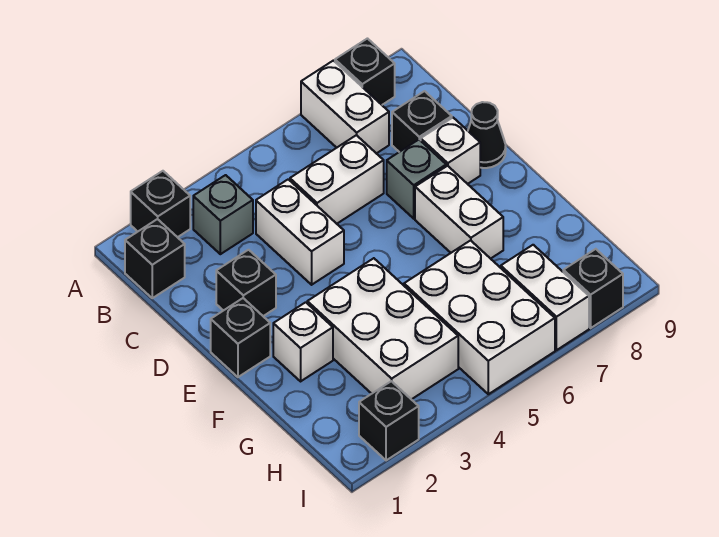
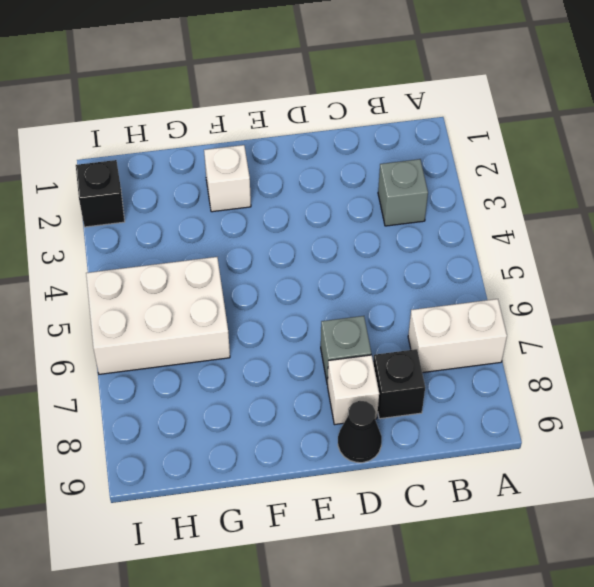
none -> black brick A2 level 1
none -> black brick A8 level 1
none -> black brick B1 level 1

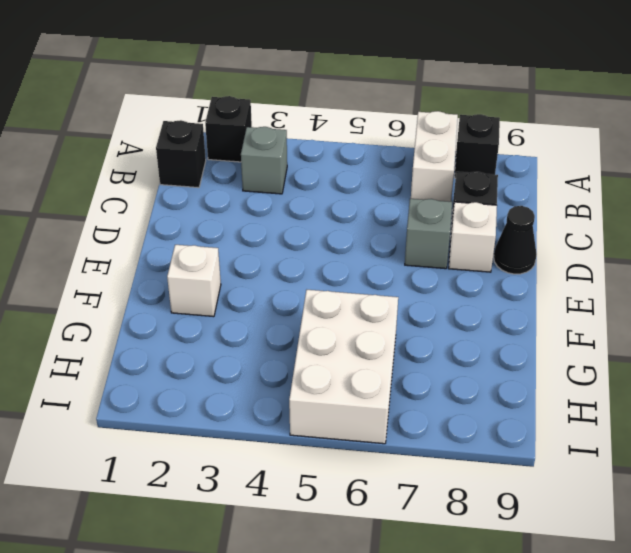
none -> white brick C4:D4 level 1
none -> white brick C5:C6 level 1
none -> black brick D2 level 1

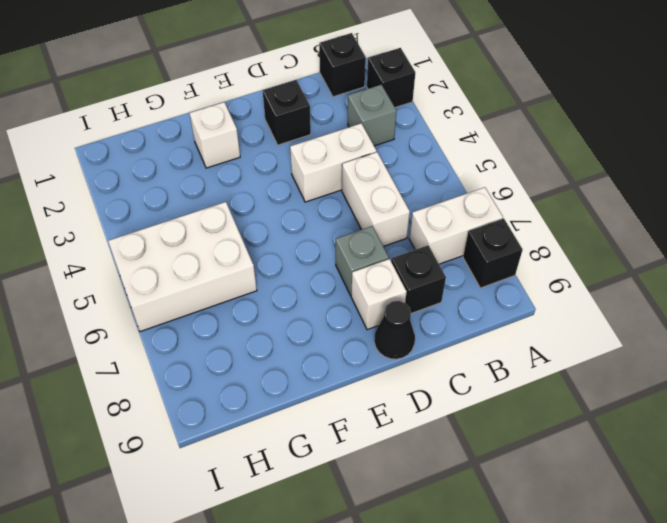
none -> black brick E1 level 1
none -> white brick E7:F7 level 1
none -> white brick F3:H4 level 1

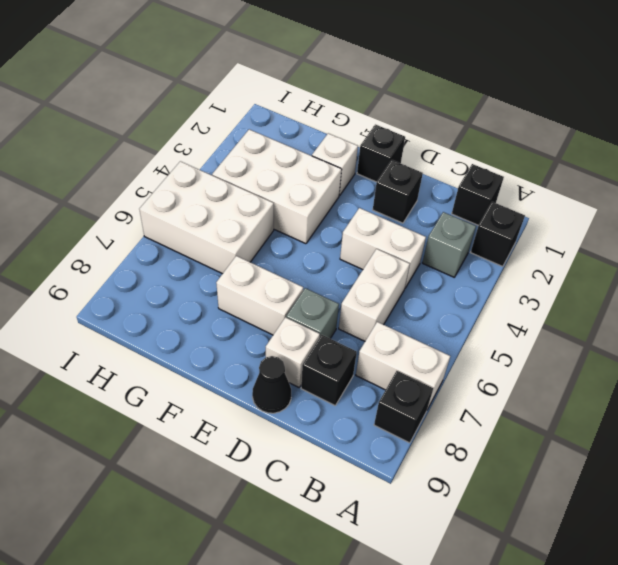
none -> white brick H7:I7 level 1
none -> black brick I2 level 1
none -> black brick I8 level 1

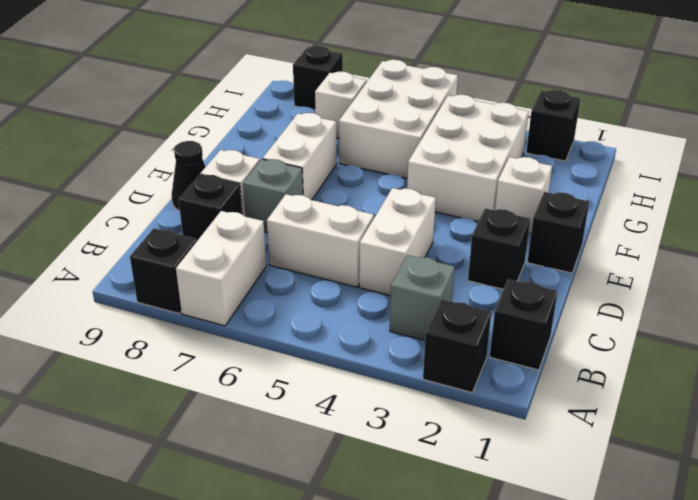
white brick H7 level 1 -> white brick H7:I7 level 1

